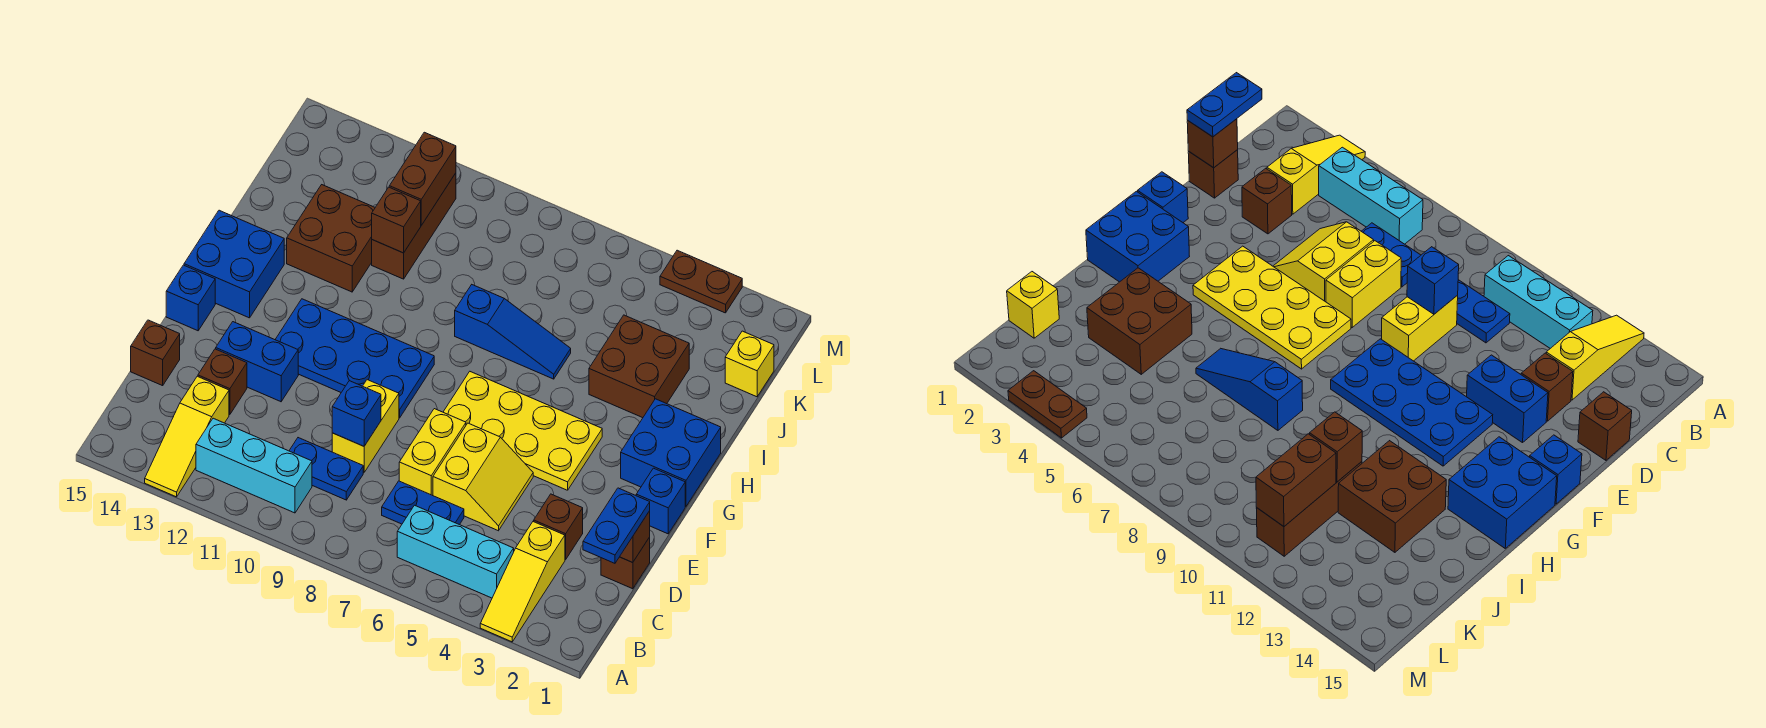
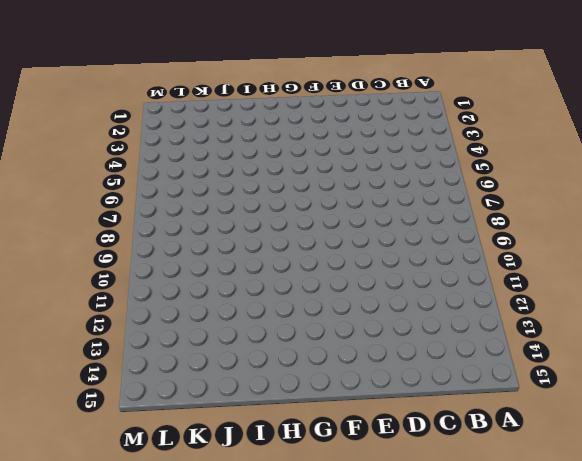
none -> yellow slope A3:C3 level 1 top C
none -> yellow slope A13:C13 level 1 top C
none -> cyan brick B4:B6 level 1
none -> cyan brick B10:B12 level 1

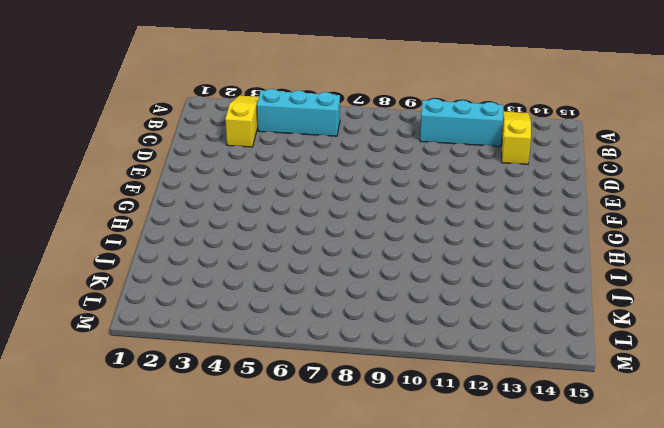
none -> blue plate C6:C7 level 1
none -> blue plate C9:C10 level 1
none -> brown brick D1 level 1
none -> brown brick D3 level 1

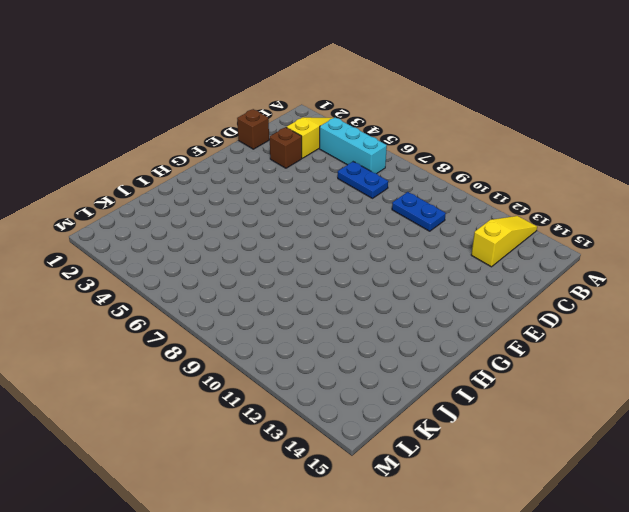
none -> cyan brick B10:B12 level 1
none -> yellow slope D5:E6 level 1 top 6
none -> yellow brick D7:E7 level 1
none -> yellow brick D9:E9 level 1

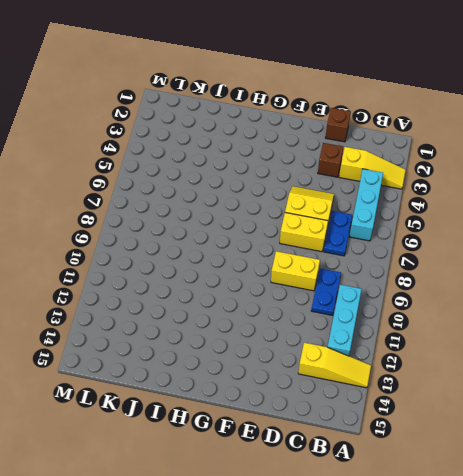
none -> brown brick D13 level 1
none -> brown brick D15 level 1
none -> blue brick E12:E13 level 1
none -> blue brick F1 level 1

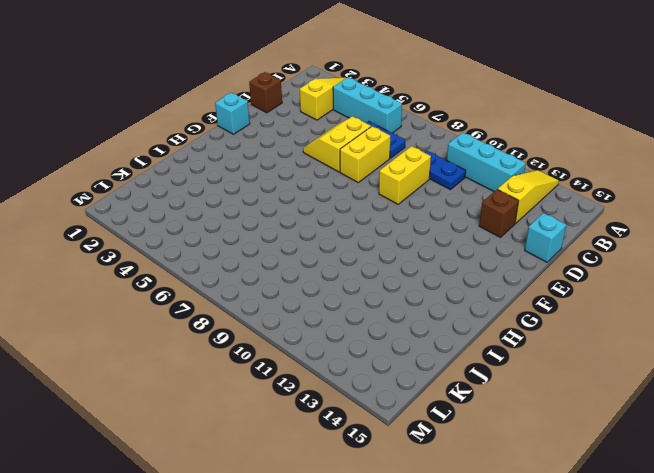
cyan brick D15 level 1 -> brown brick D15 level 1
cyan brick F1 level 1 -> blue brick F1 level 1
none -> brown brick D3 level 1
none -> blue brick E12:E13 level 1
none -> yellow plate F4:G7 level 1
none -> blue plate F9:G12 level 1

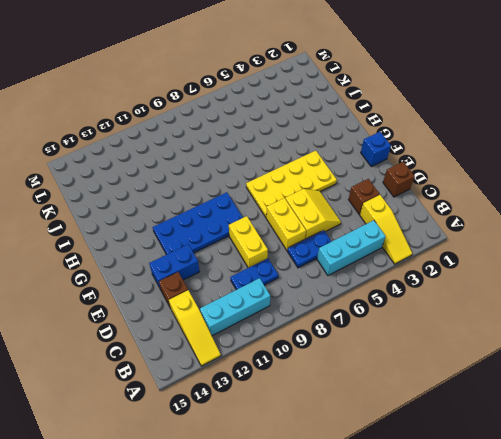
none -> brown brick D15 level 1
none -> blue brick F15 level 1
none -> blue brick G1:H2 level 1
none -> blue brick G14:H15 level 1

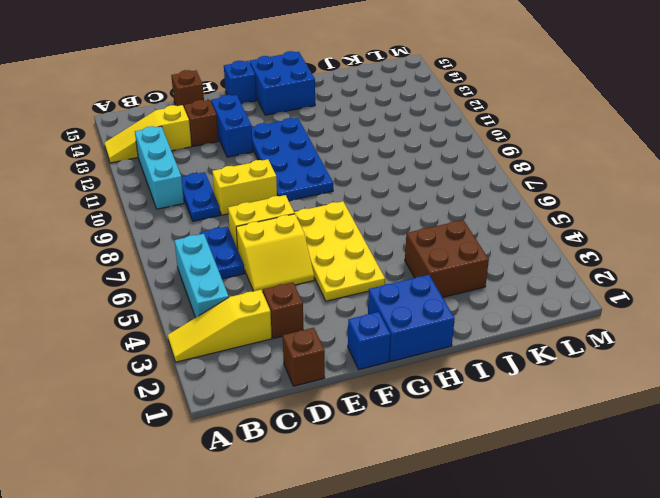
none -> blue slope I6:I8 level 1 top 8
none -> brown brick I12:J13 level 1
none -> brown brick J11:L11 level 1
none -> yellow brick K1 level 1

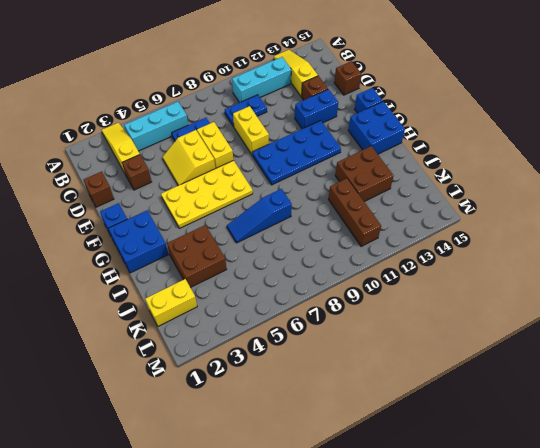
yellow brick K1:K2 level 1 -> yellow brick K1 level 1
none -> brown plate M3:M4 level 1
none -> brown brick D1 level 2
none -> blue brick D9 level 2
none -> brown brick J11 level 2

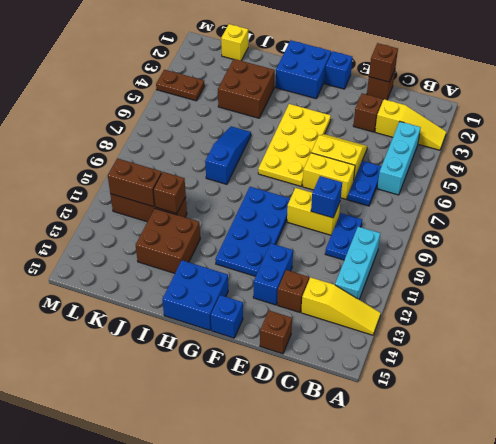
brown plate L4:M4 level 1 -> brown plate M3:M4 level 1
none -> blue plate C1:D1 level 3

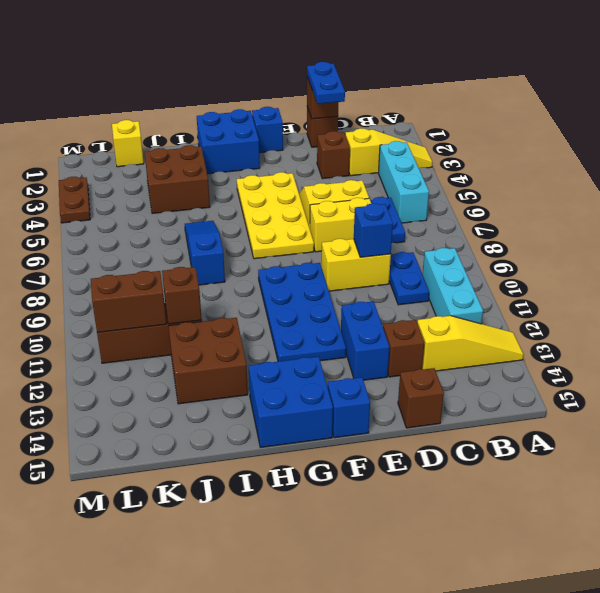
blue plate D1:D2 level 3 -> blue plate C1:D1 level 3

